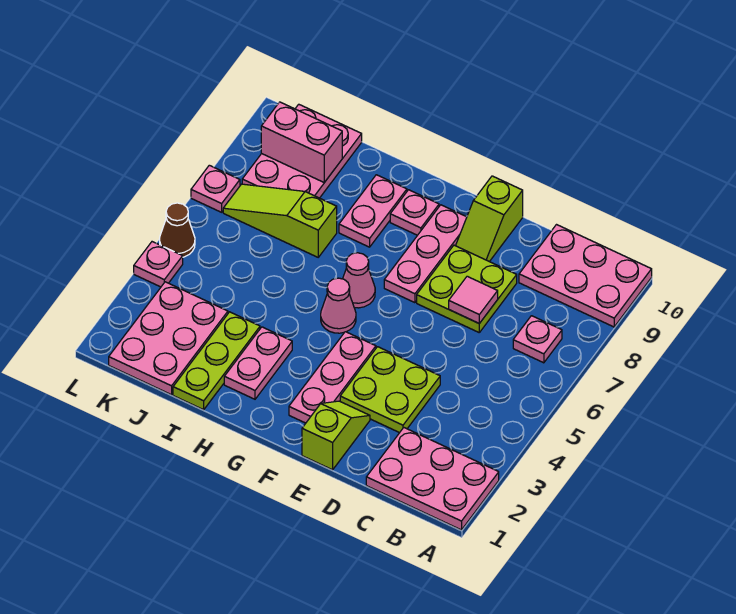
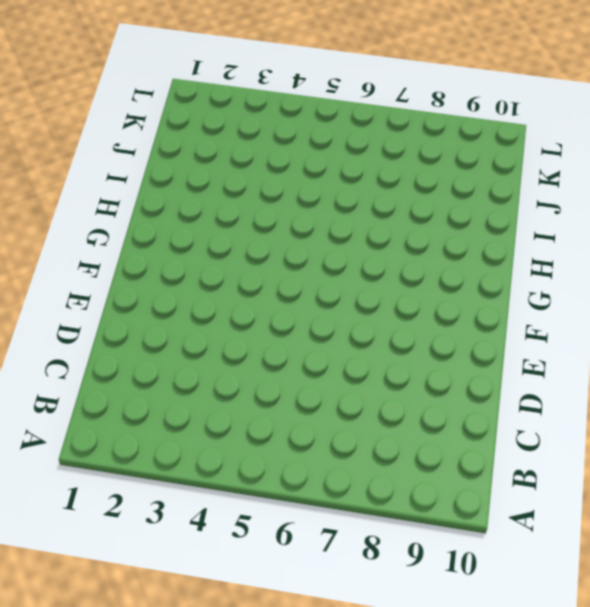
none -> pink plate A1:C2 level 1
none -> pink plate A9:C10 level 1
none -> pink plate B7 level 1

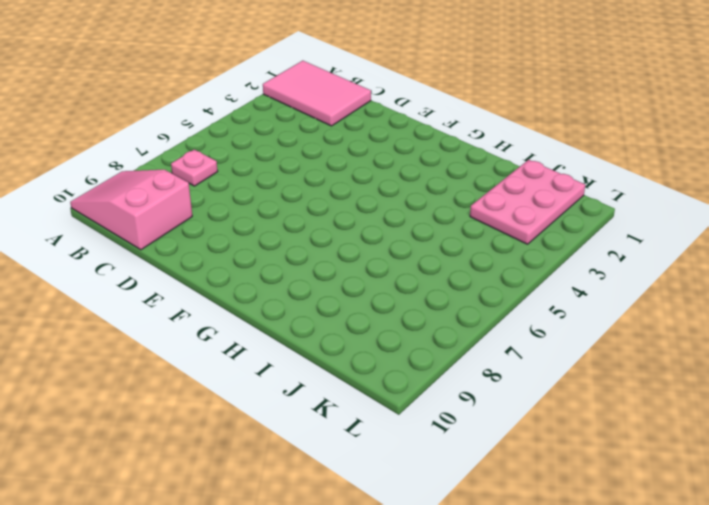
pink tile A1:C2 level 1 -> pink plate A1:C2 level 1
pink slope A9:C10 level 1 top C -> pink plate A9:C10 level 1
none -> lime plate D3:E4 level 1
none -> lime plate D7:E8 level 1
none -> lime slope E1:E2 level 1 top 1

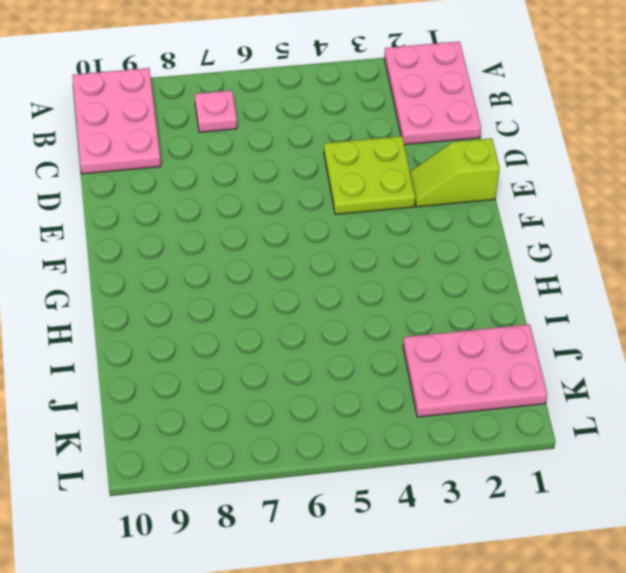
none -> lime plate D7:E8 level 1
none -> lime slope E9:E10 level 1 top 10
none -> pink plate F2:F4 level 1

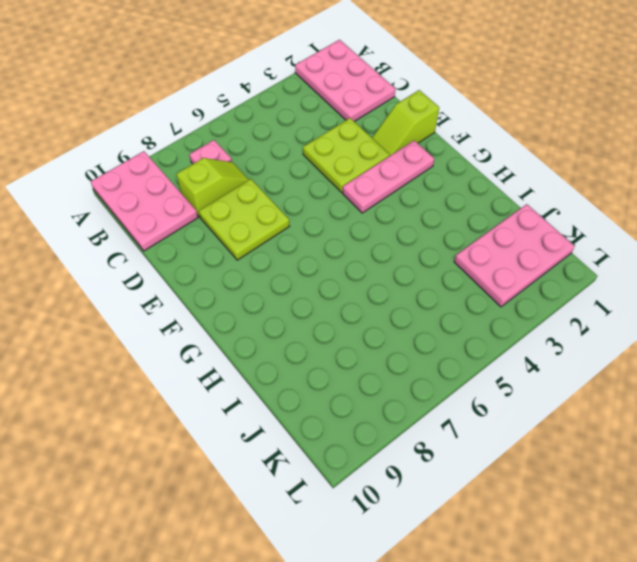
lime slope C7:C8 level 1 top 8 -> lime slope E9:E10 level 1 top 10
none -> pink plate F7:F9 level 1
none -> pink cone G5 level 1
none -> pink cone G6 level 1

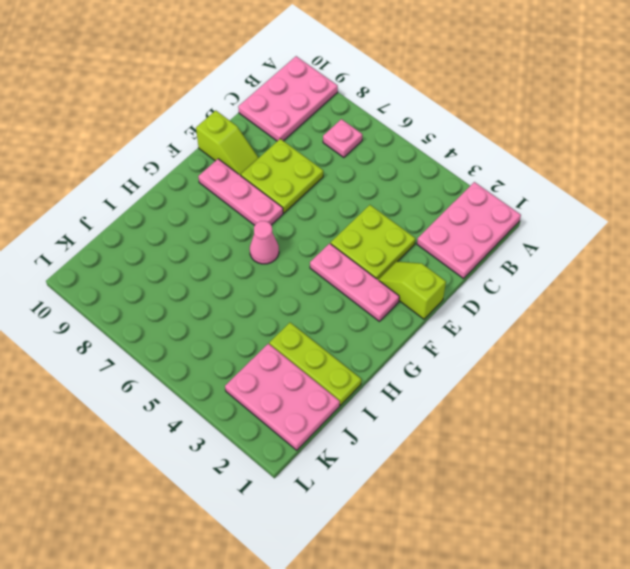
none -> pink cone G5 level 1
none -> pink plate G9 level 1
none -> pink plate H2:H3 level 1

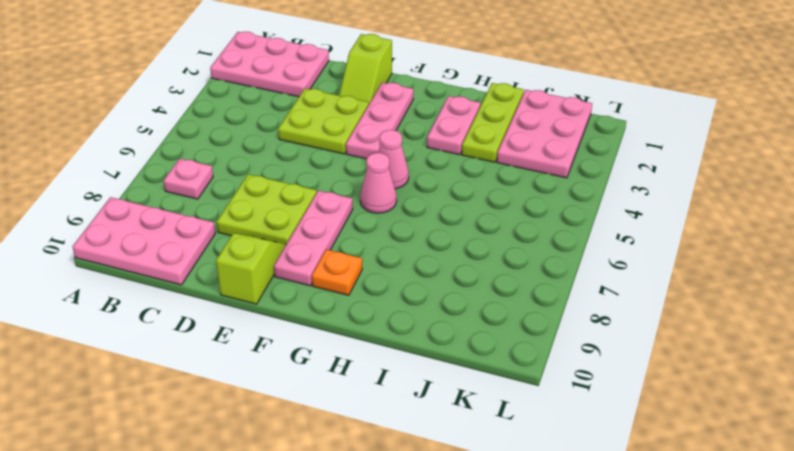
orange plate G9 level 1 -> pink plate G9 level 1
none -> pink plate H8:H9 level 1
none -> lime slope I7:K7 level 1 top I
none -> pink plate J8:K10 level 1

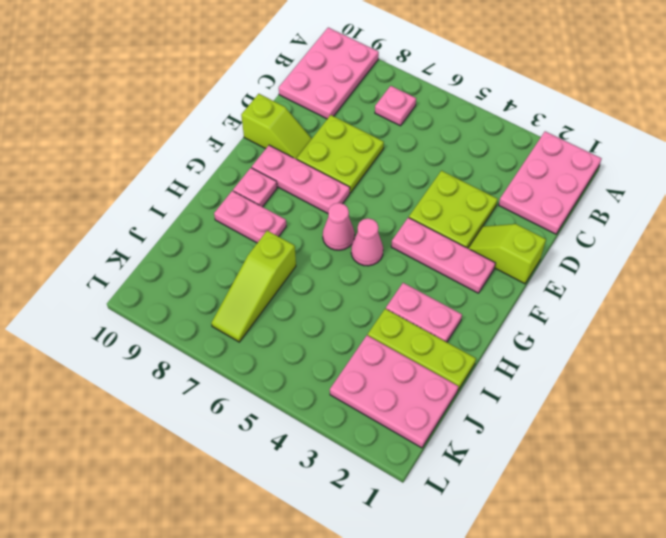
none -> pink plate J8:K10 level 1
none -> pink plate L4 level 1
none -> brown cone L5 level 1

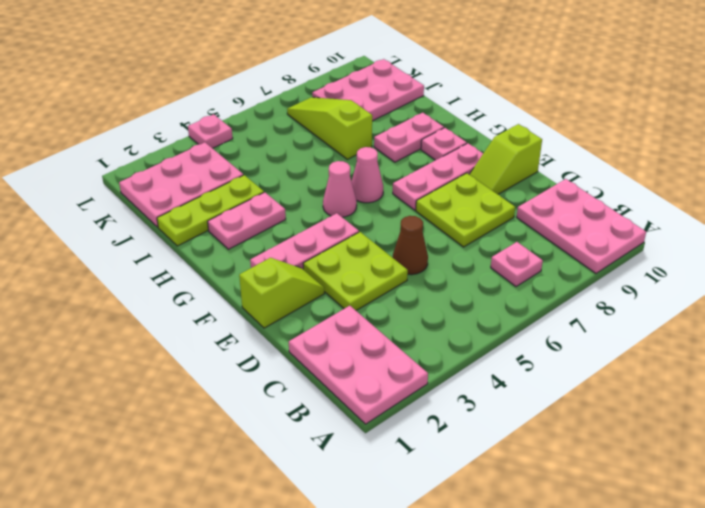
brown cone D5 level 1 -> brown cone L5 level 1
none -> pink plate L7 level 1
none -> pink tile D7 level 2
none -> pink brick J9:K9 level 2

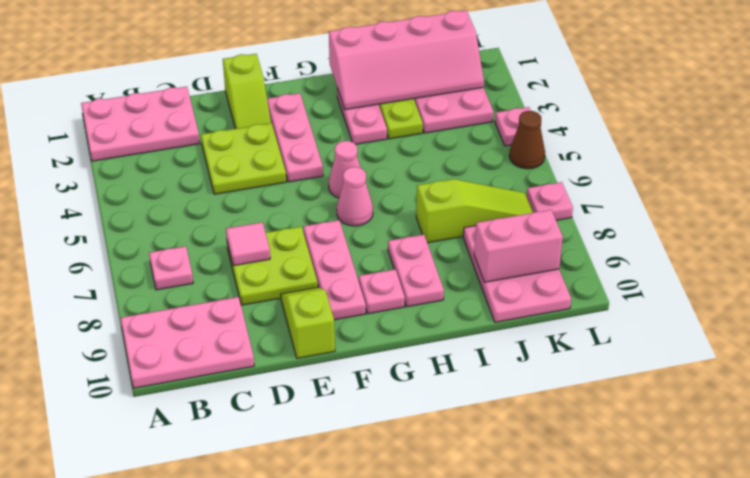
pink slope H1:K2 level 2 top 1 -> none

